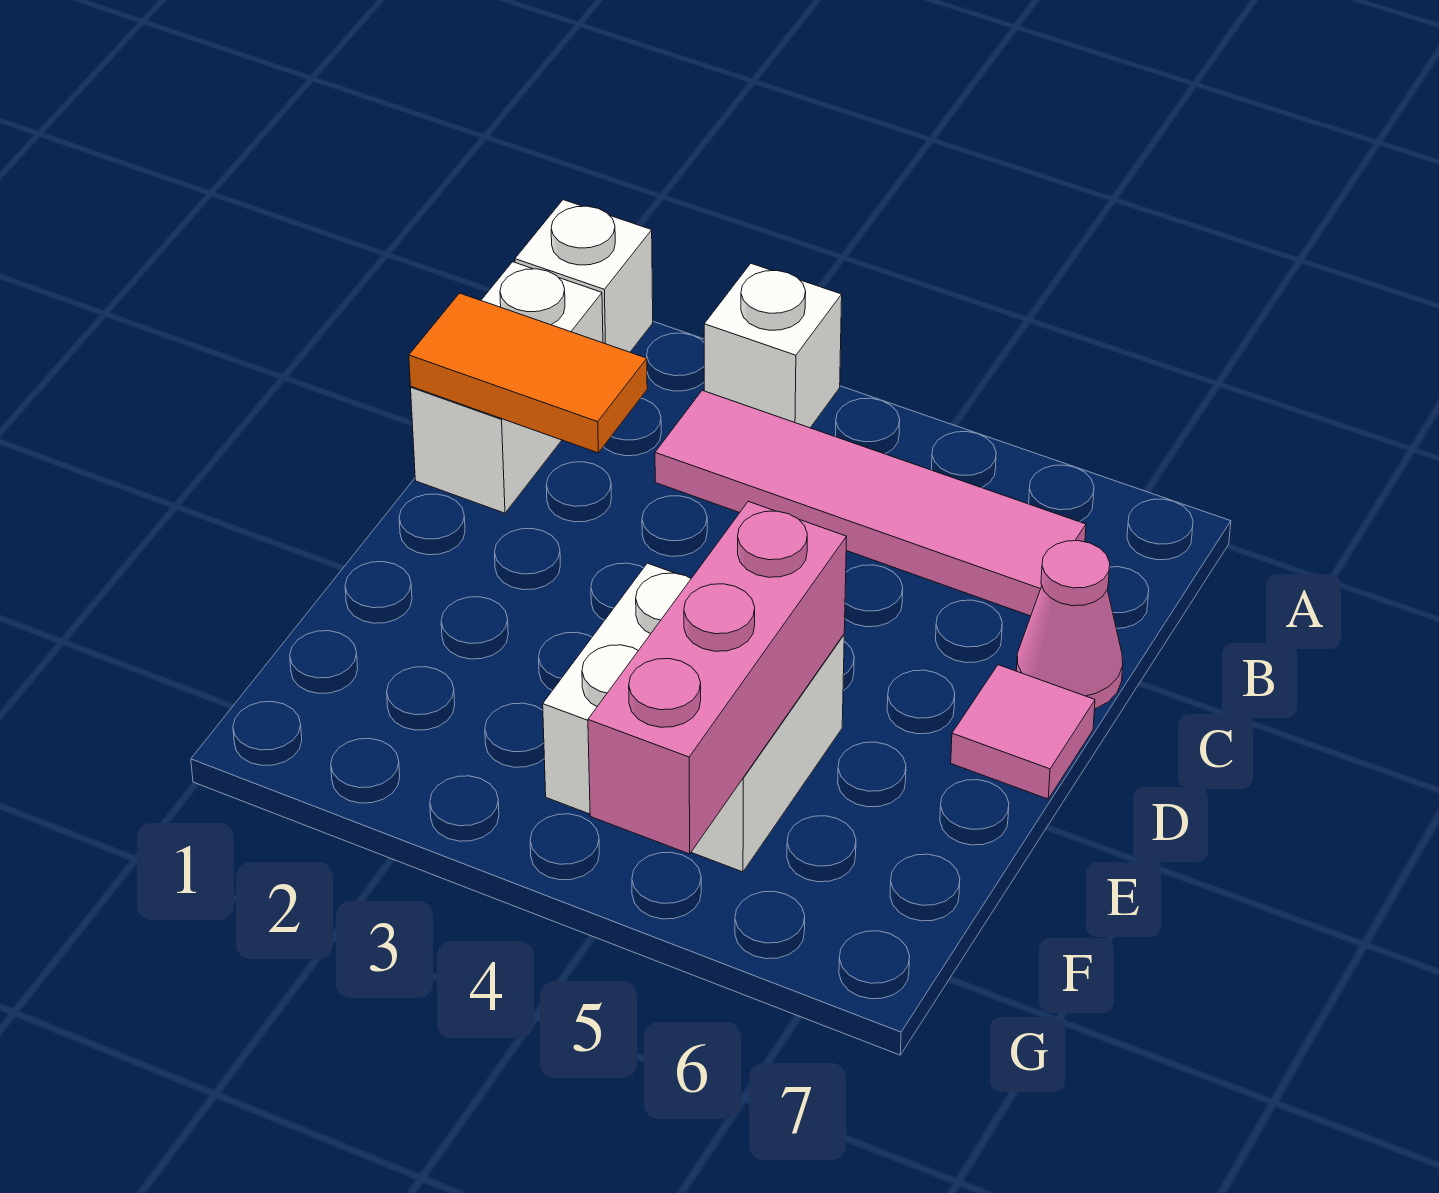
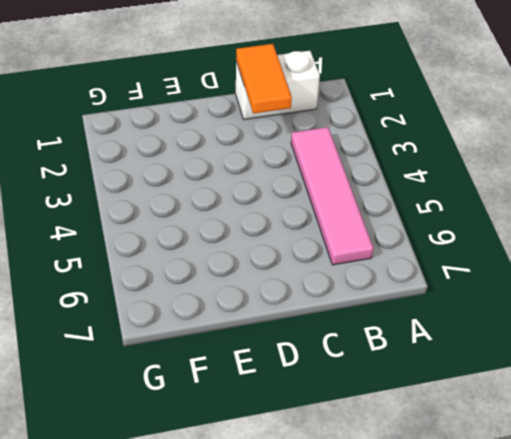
none -> white brick A1 level 1
none -> white brick A3 level 1

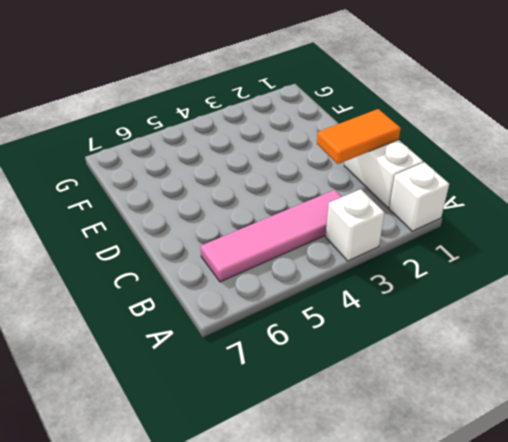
none -> pink cone C7 level 1
none -> pink tile D7 level 1

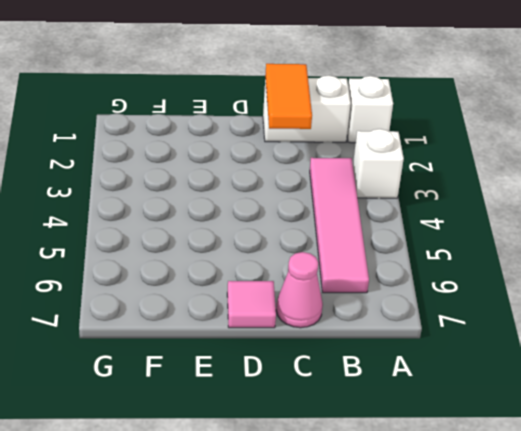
none -> white brick E4:F5 level 1
none -> pink brick E5:G5 level 2

